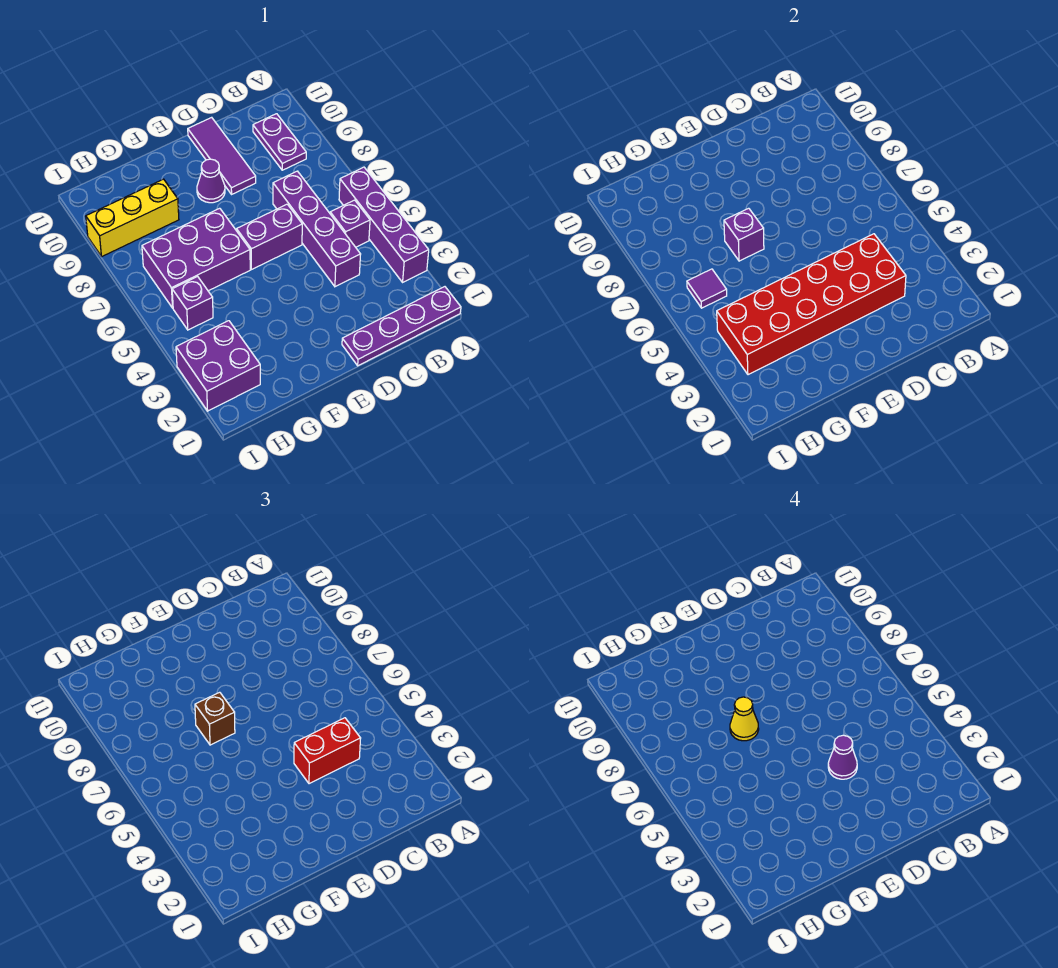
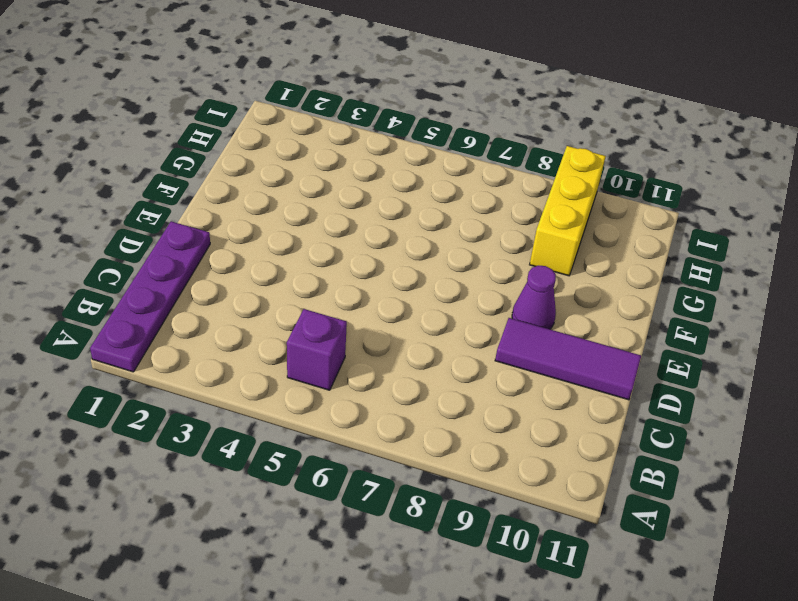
none -> purple brick A3:A6 level 1
none -> purple plate B9:B10 level 1
none -> purple brick C4:C7 level 1

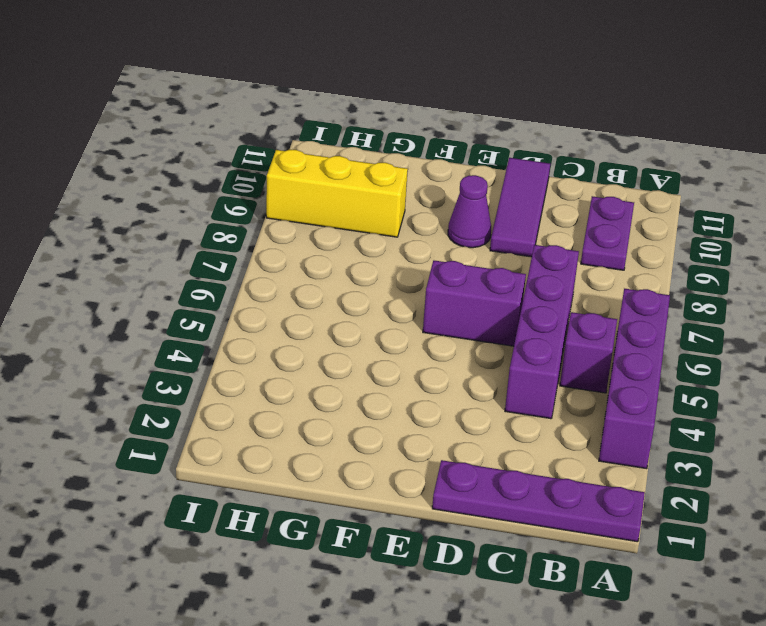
none -> purple brick F6:H7 level 1
none -> purple brick H2:I3 level 1
none -> purple brick H5 level 1

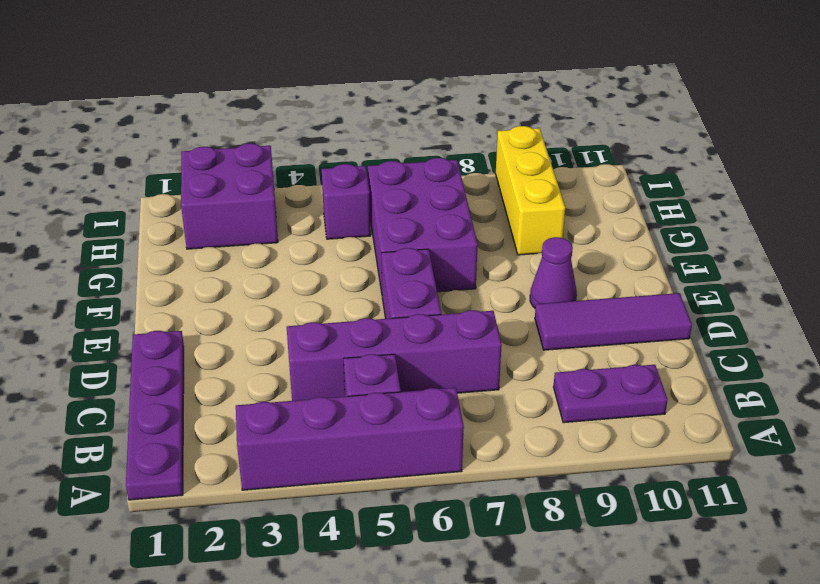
none -> red brick C3:H4 level 2
none -> purple brick F7 level 2
none -> purple tile H6 level 2

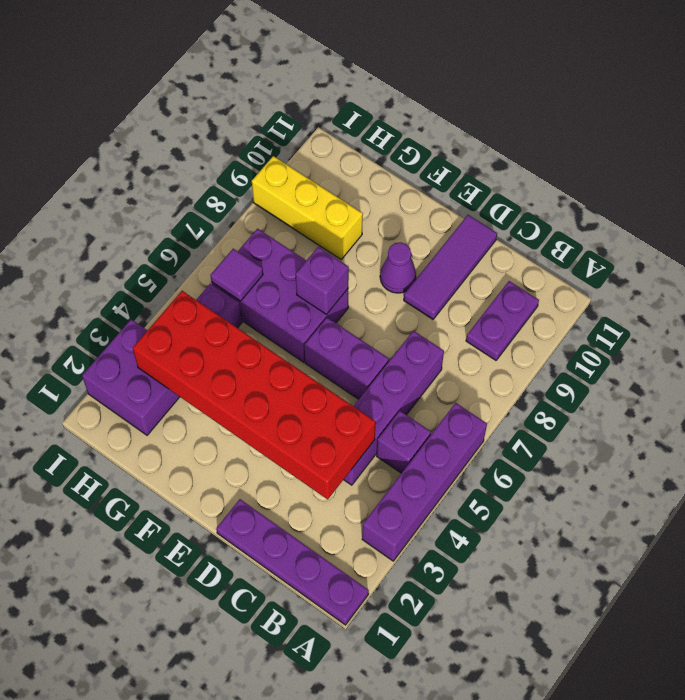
none -> red brick C4:D4 level 3
none -> brown brick F7 level 3
none -> purple cone D4 level 4

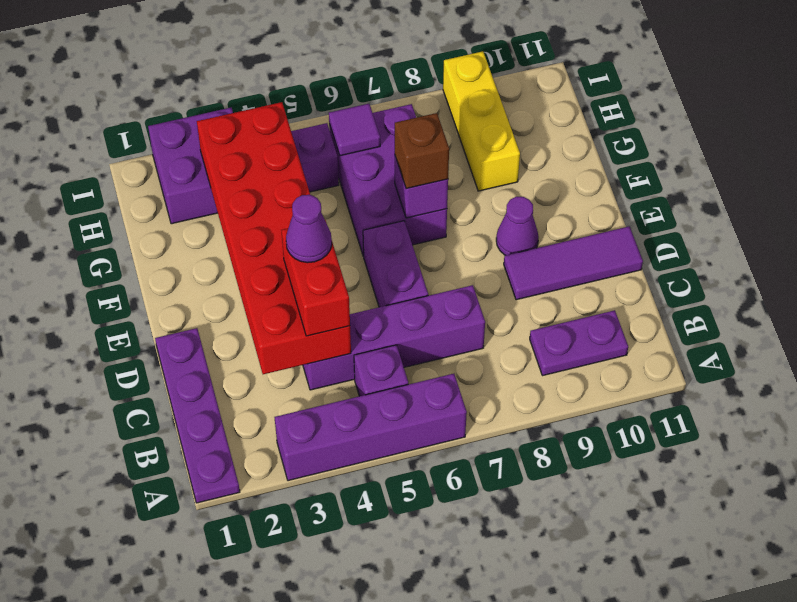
none -> yellow cone F7 level 4

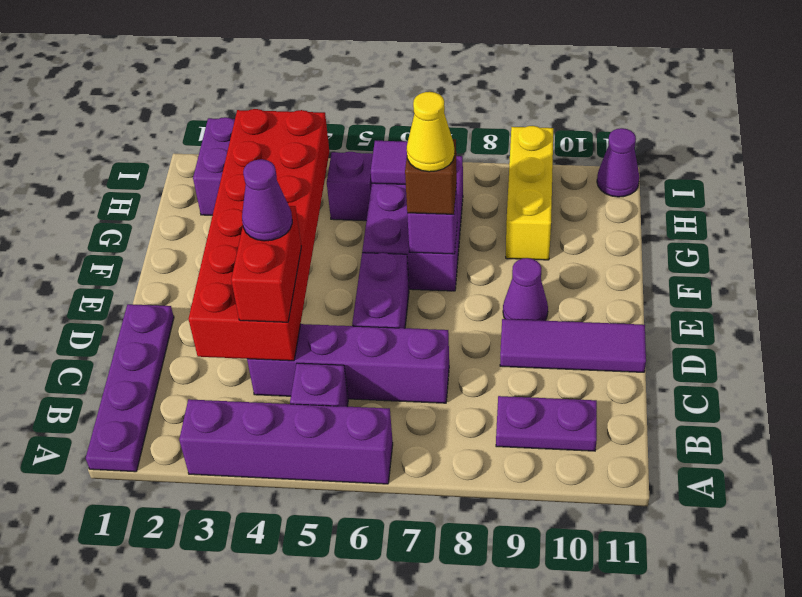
purple cone I11 level 1 -> none

